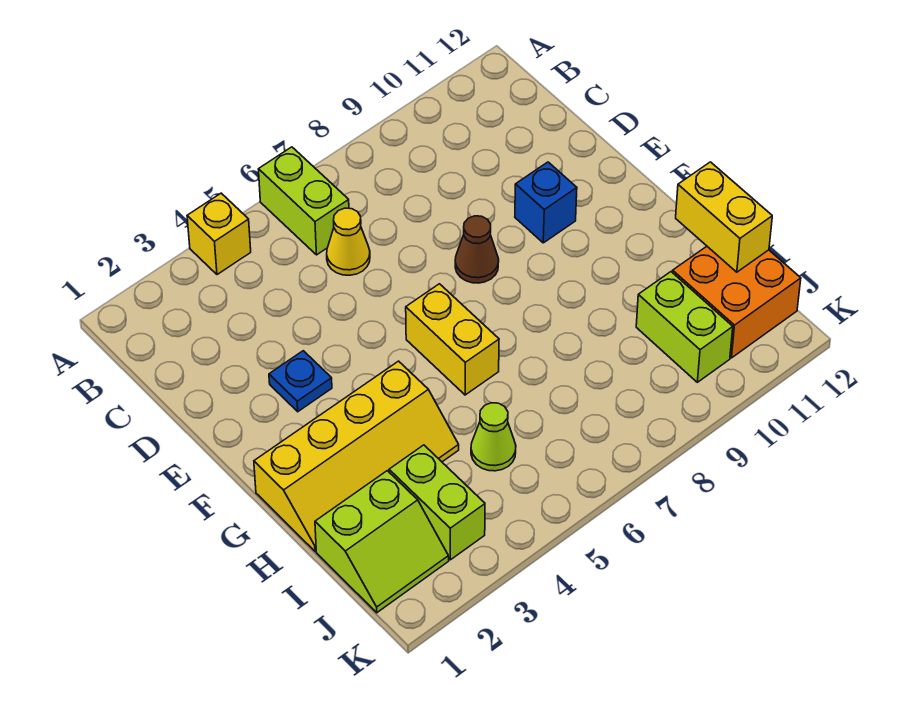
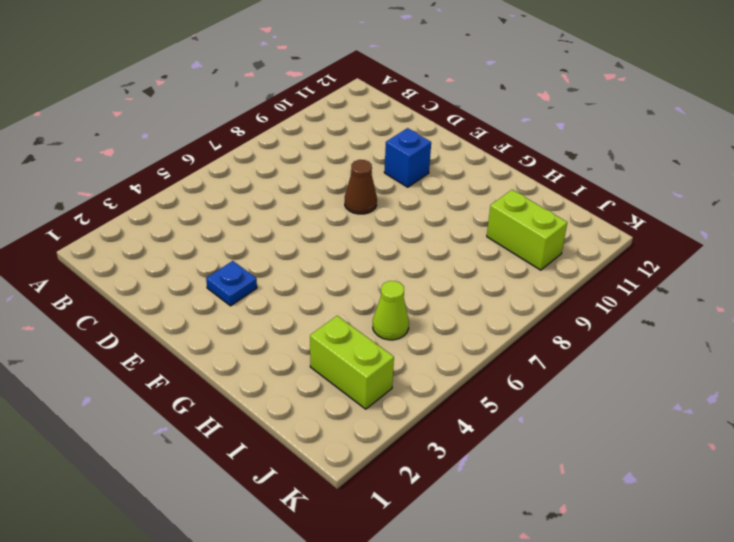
none -> yellow brick A4 level 1
none -> lime brick A6:B6 level 1
none -> yellow cone C6 level 1

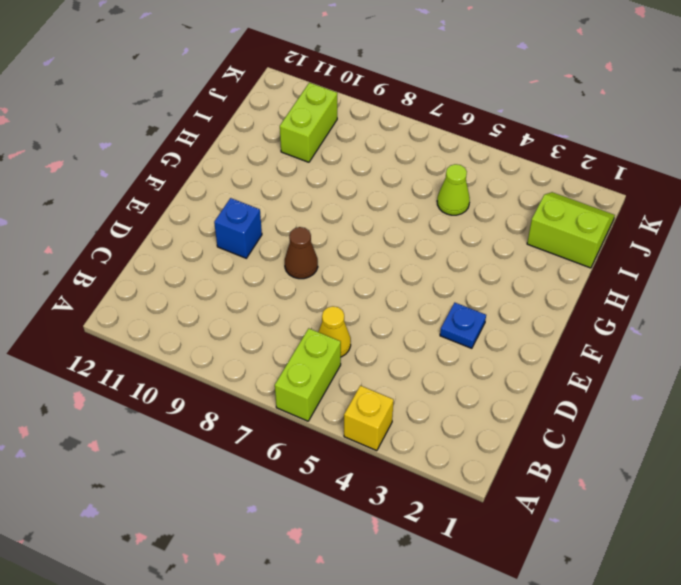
none -> yellow brick F6:G6 level 1
none -> yellow slope G1:H4 level 1 top G
none -> lime brick I3:J3 level 1

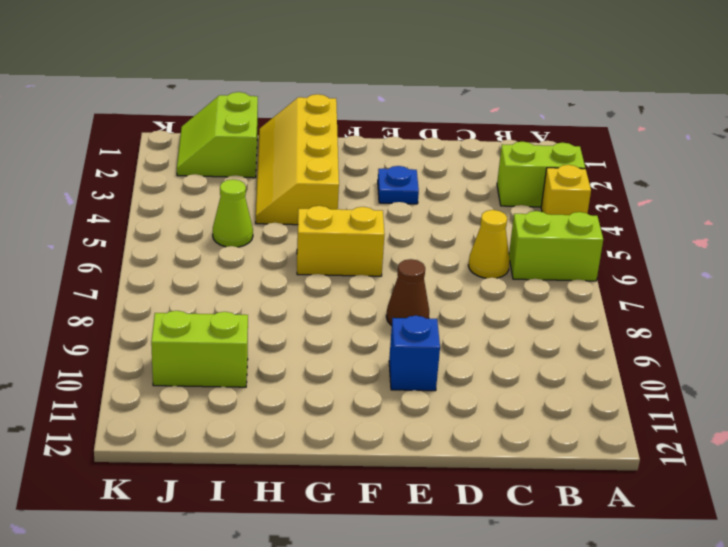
lime brick A3:B3 level 1 -> lime brick I3:J3 level 1
none -> orange brick I11:J12 level 1
none -> yellow brick H12:I12 level 2

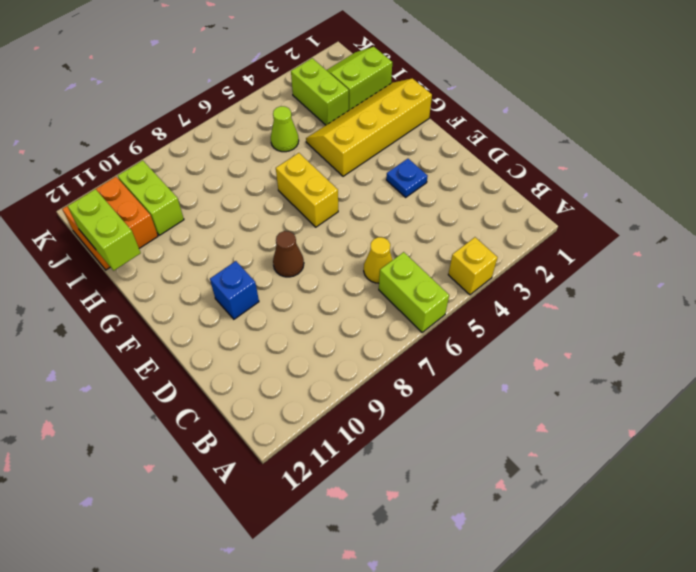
lime brick H12:I12 level 2 -> yellow brick H12:I12 level 2

